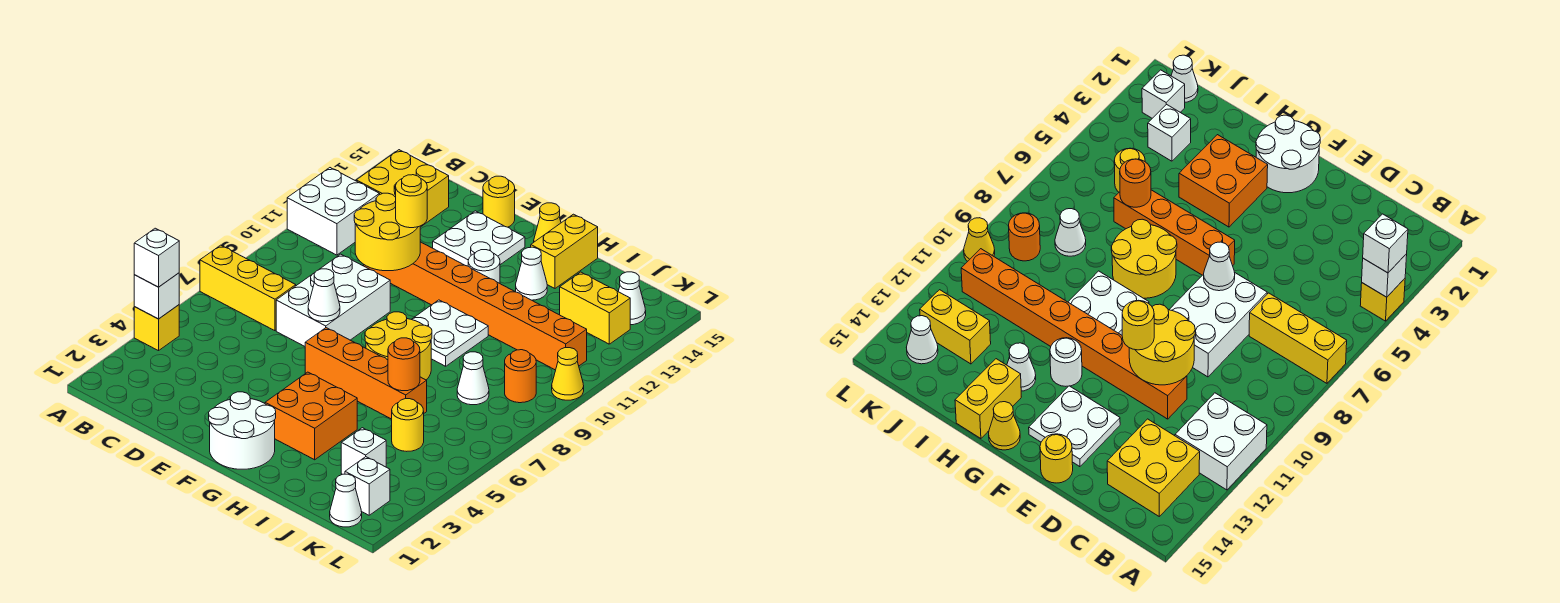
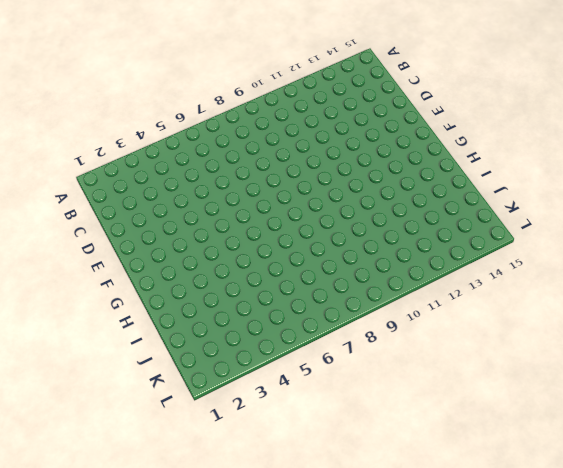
none -> yellow brick A4 level 1
none -> yellow brick A7:C7 level 1
none -> white brick A11:B12 level 1
none -> yellow brick B13:C14 level 1

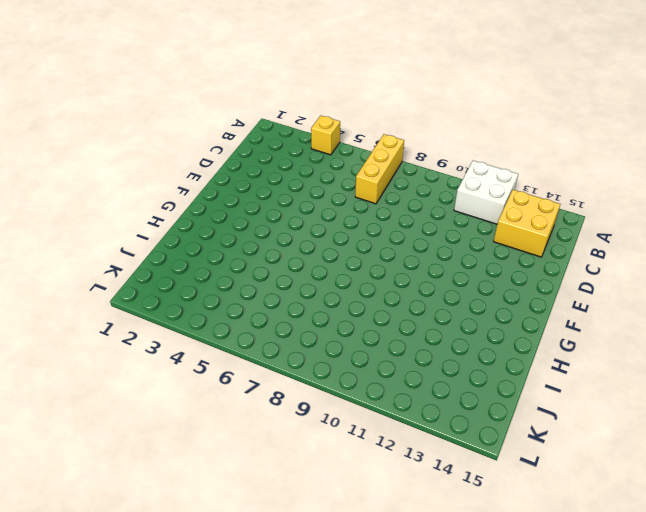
none -> white brick D7:E9 level 1
none -> orange brick D11:K11 level 1
none -> white plate E13:F14 level 1
none -> yellow round brick E15 level 1

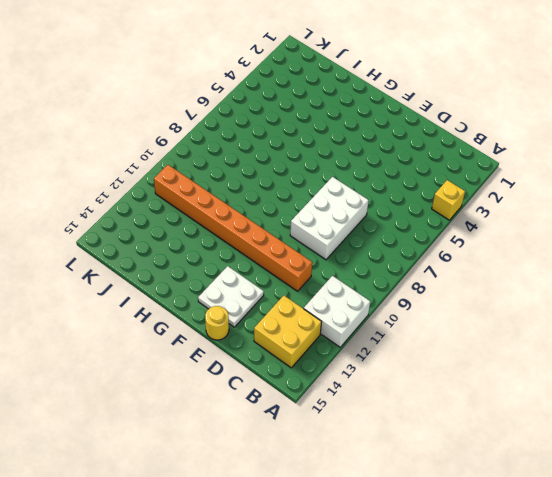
none -> yellow brick A7:C7 level 1
none -> white round brick F1:G2 level 1
none -> orange brick F6:I6 level 1
none -> orange brick G3:H4 level 1

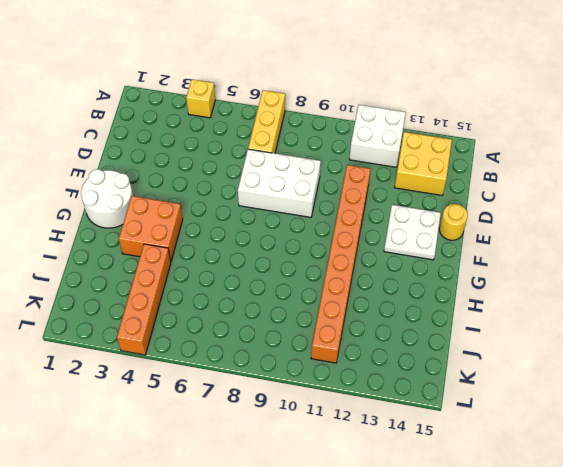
orange brick I4:L4 level 1 -> orange brick F6:I6 level 1
none -> yellow round brick G7:H8 level 1
none -> white plate G9:H10 level 1
none -> white round brick G12 level 1
none -> yellow cone G15 level 1

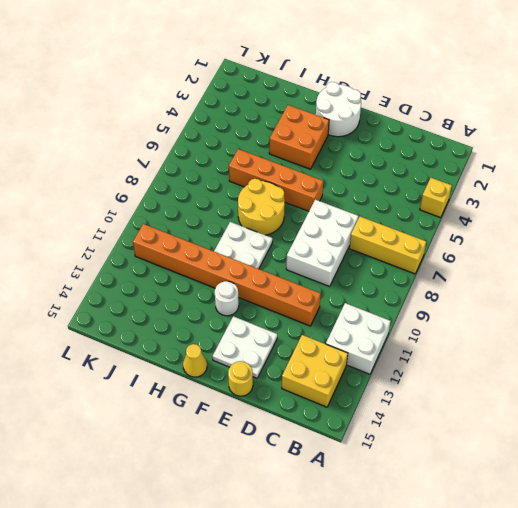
none -> white cone H13 level 1
none -> yellow brick H14:H15 level 1
none -> white brick J3 level 1
none -> yellow round brick J5 level 1

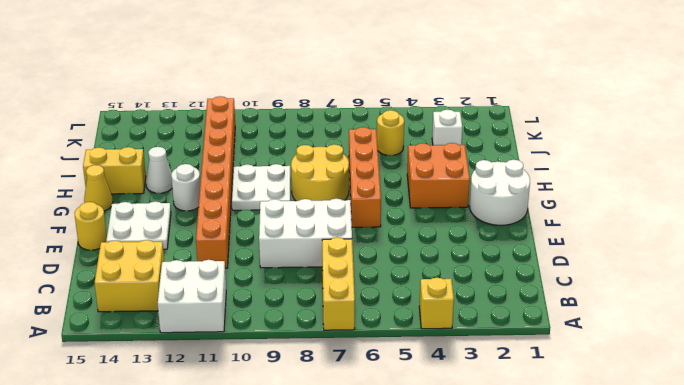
none -> white cone J8 level 1
none -> yellow brick J13:K13 level 1
none -> white cone K1 level 1
none -> white brick K2 level 1

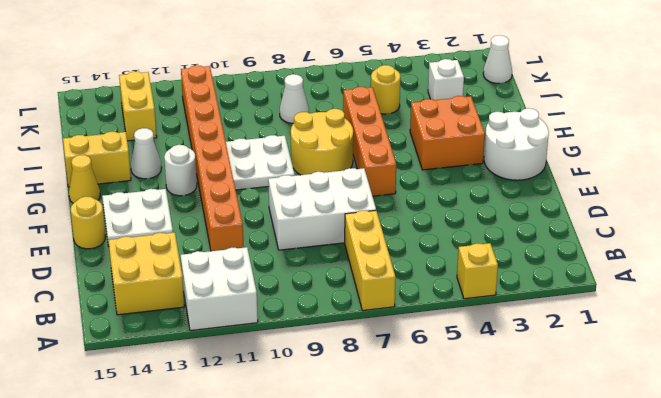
none -> white brick K2 level 1
none -> orange round brick K9 level 1
none -> white cone K14 level 1
none -> yellow cone L10 level 1

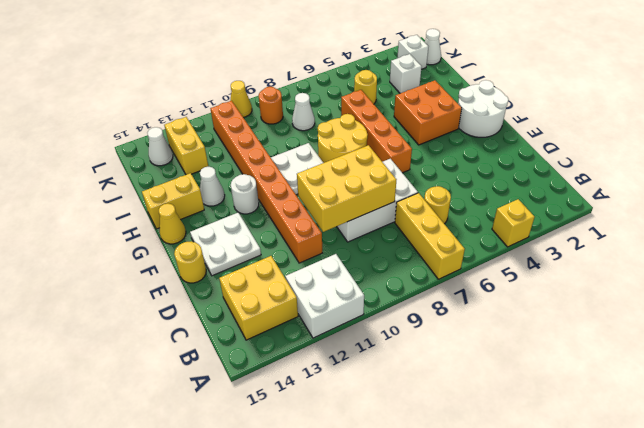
yellow round brick C6 level 1 -> yellow round brick E11 level 3
yellow brick D8:E10 level 2 -> yellow round brick D10:E11 level 2
none -> white brick A4 level 2
none -> white cone E7 level 2
none -> orange round brick I6 level 2
none -> white brick A4 level 3

